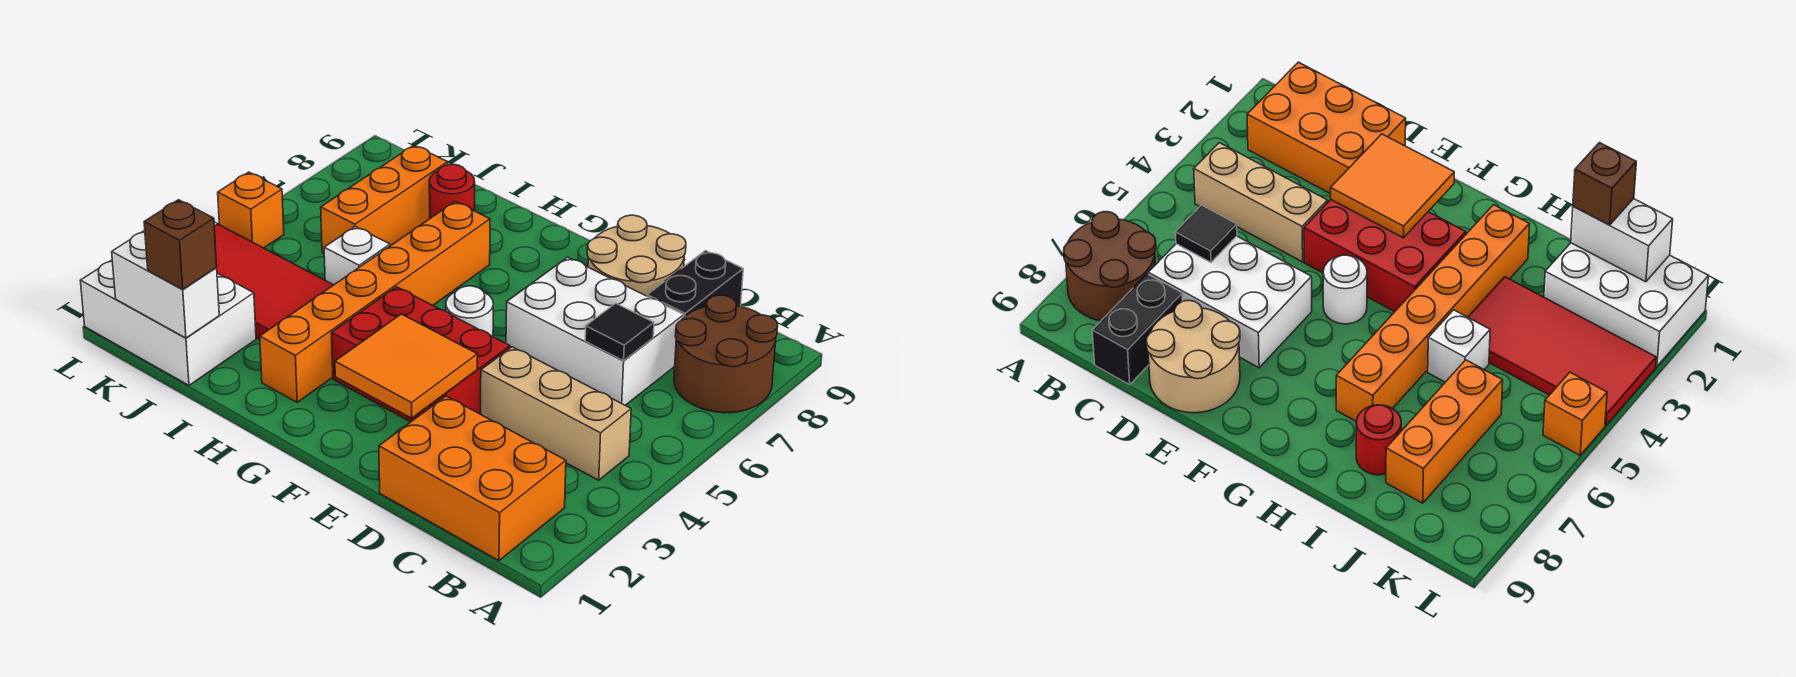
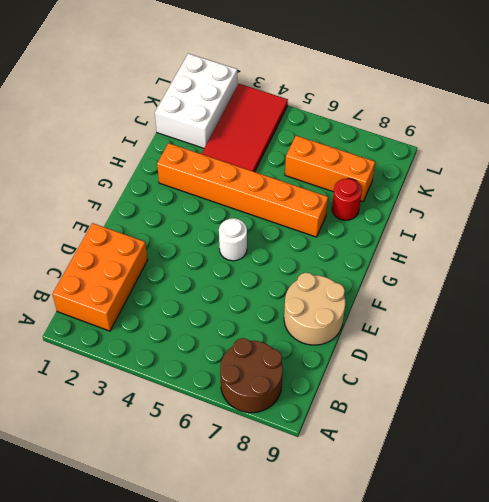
none -> tan brick B4:D4 level 1
none -> white brick C6:E7 level 1
none -> black brick C8:C9 level 1

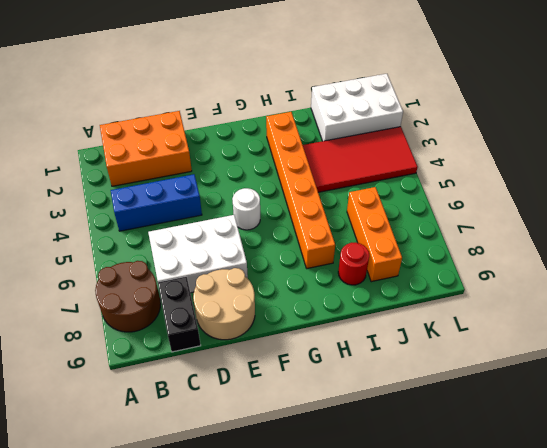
blue brick B4:D4 level 1 -> tan brick B4:D4 level 1
none -> red brick E3:G4 level 1
none -> white brick I5 level 1
none -> orange brick L5 level 1

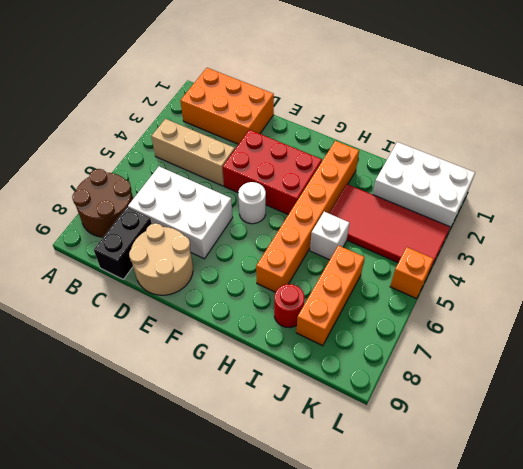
none -> black tile C6 level 2
none -> orange tile E2:F3 level 2
none -> white brick J1:K1 level 2

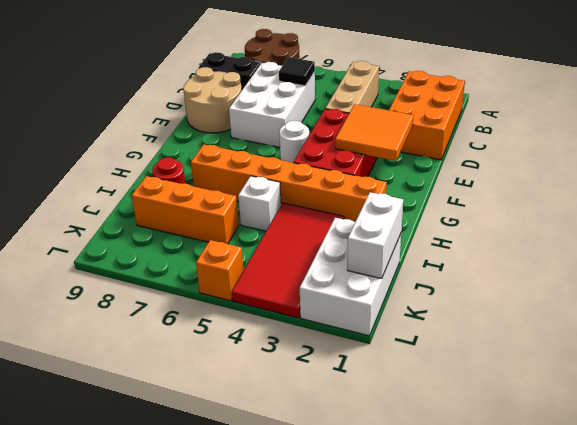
none -> brown brick J1 level 3

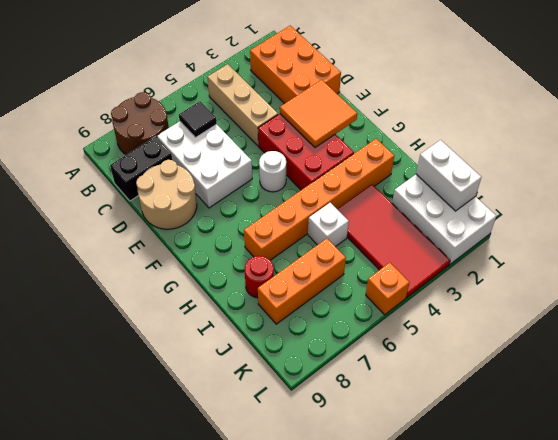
none -> brown brick J1 level 3

